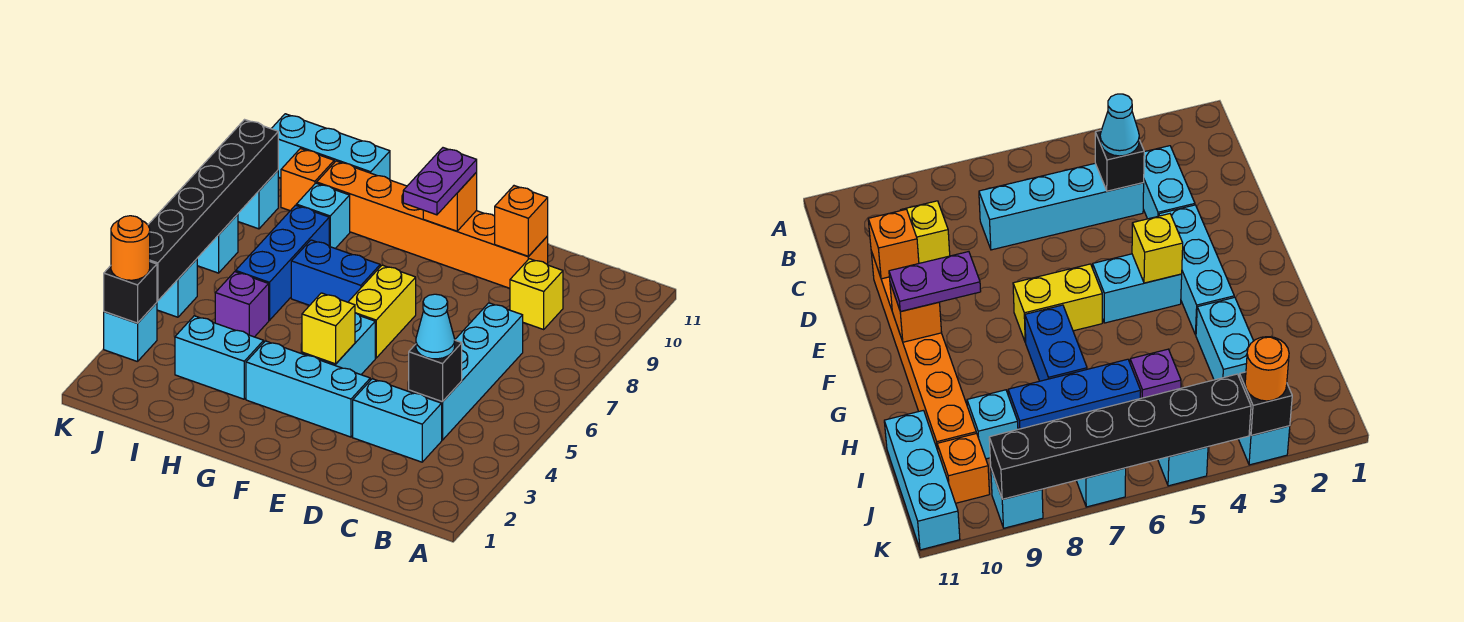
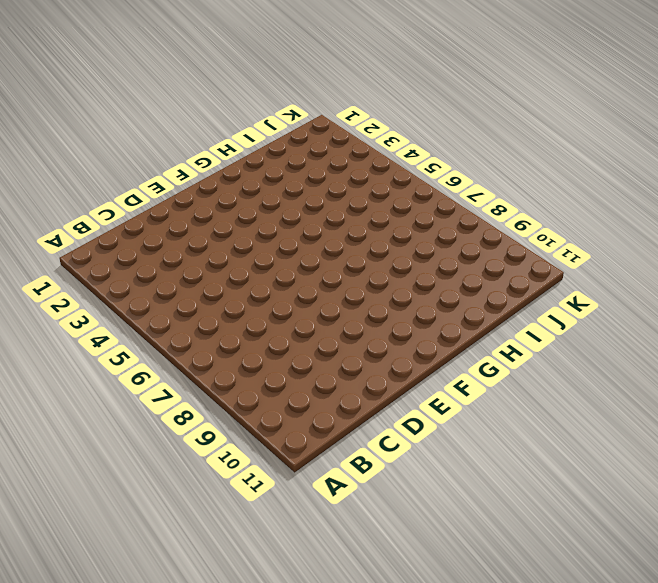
none -> cyan brick C3:D3 level 1
none -> cyan brick C4:C7 level 1
none -> yellow brick C9 level 1

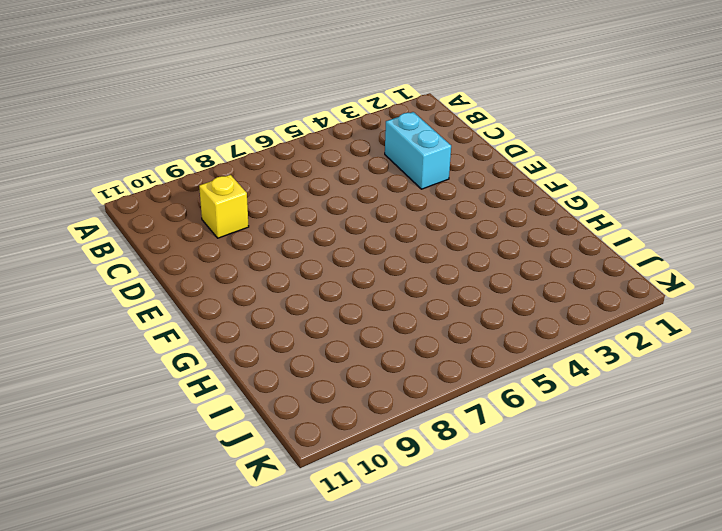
none -> cyan brick C4:C7 level 1
none -> orange brick D10:I10 level 1
none -> cyan brick E3:G3 level 1

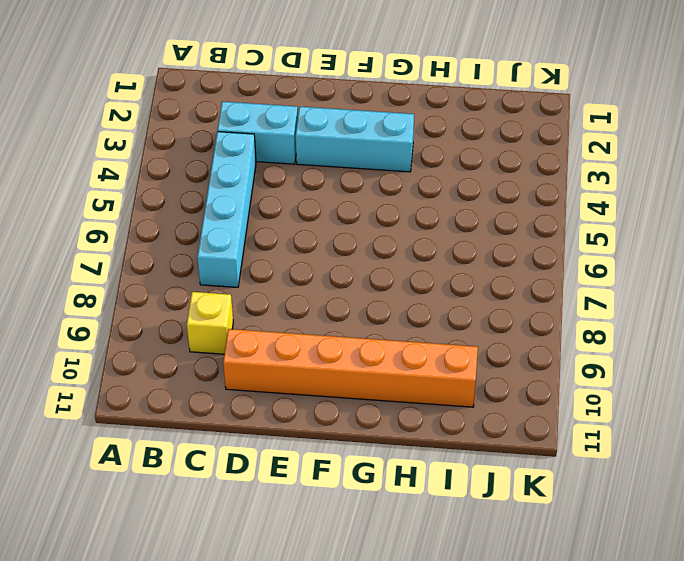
none -> cyan brick F4:F5 level 1
none -> yellow brick F6:F7 level 1
none -> blue brick G7:H7 level 1

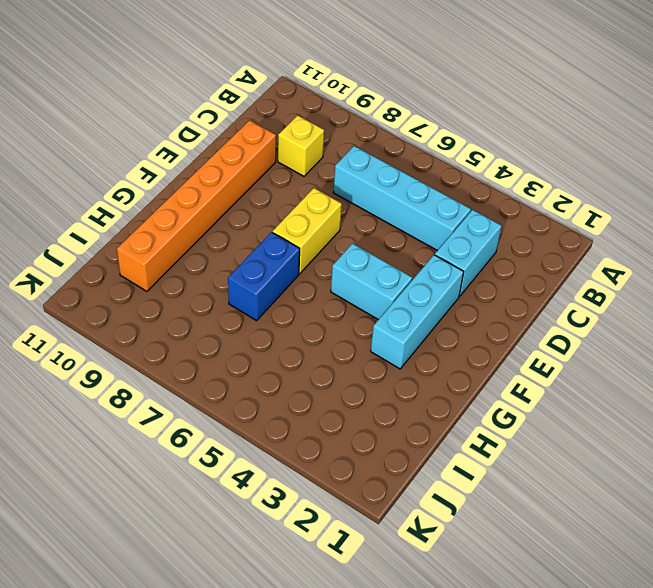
yellow brick E7:F7 level 1 -> yellow brick F6:F7 level 1
none -> cyan brick H3:I3 level 1
none -> purple brick I5 level 1
none -> blue brick I6:I8 level 1

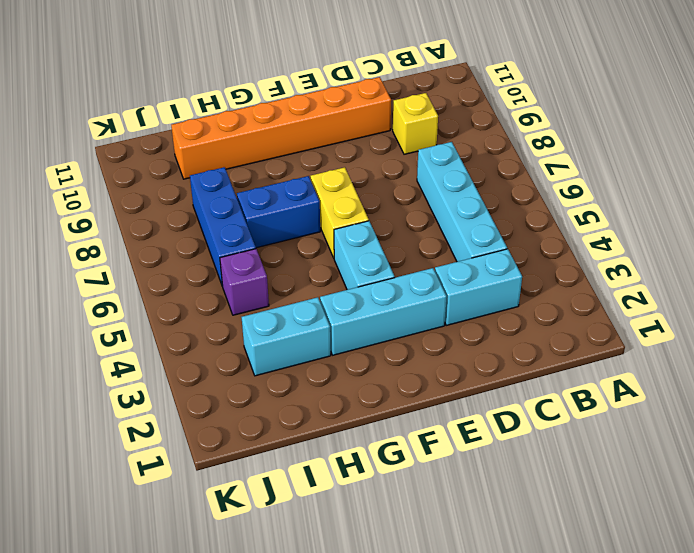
none -> cyan brick I9 level 1
none -> cyan brick I11:K11 level 1
none -> orange brick J10 level 1

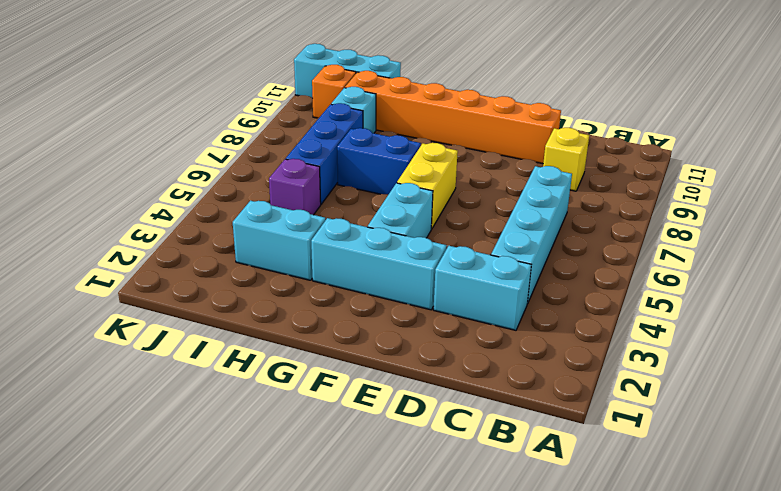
none -> cyan brick K3 level 1
none -> cyan brick K5 level 1
none -> cyan brick K7 level 1

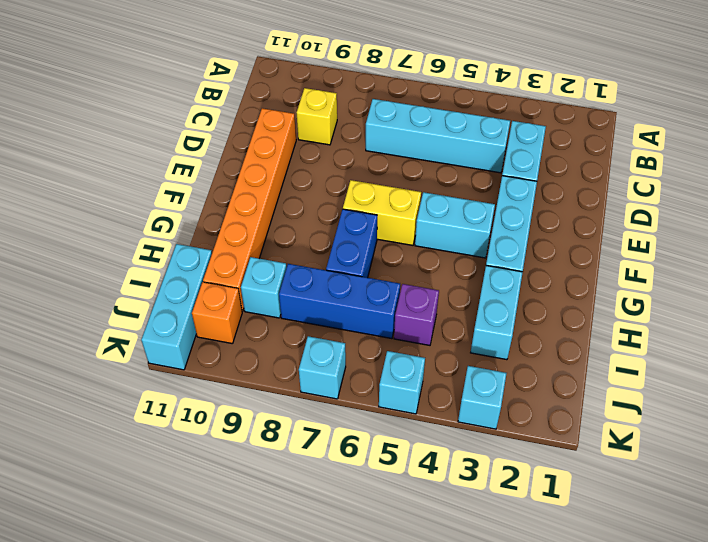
none -> cyan brick K9 level 1
none -> black brick C4 level 2
none -> orange brick D10 level 2

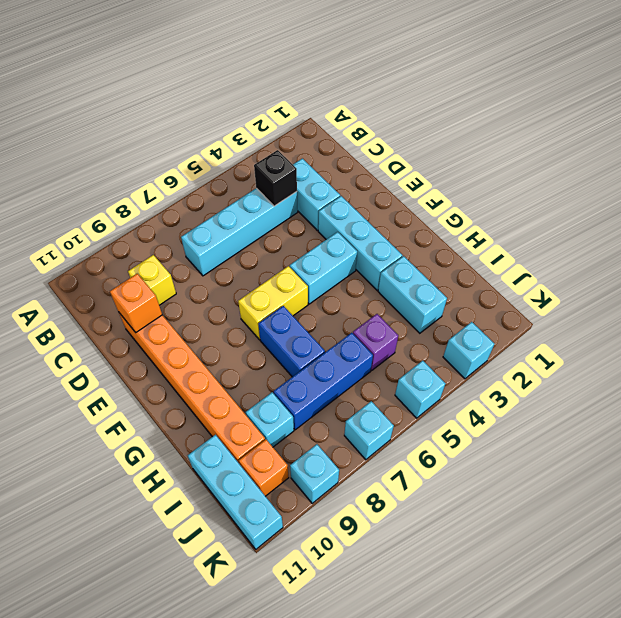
none -> yellow brick F4 level 2
none -> orange brick F10 level 2
none -> black brick K3 level 2

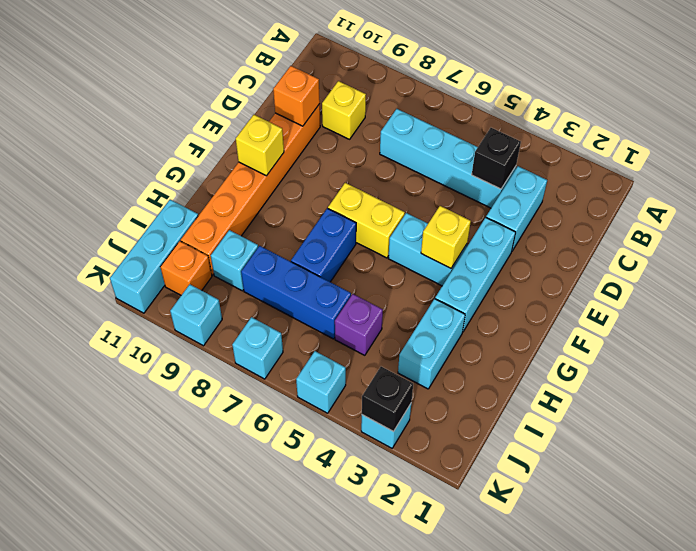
yellow brick F10 level 2 -> orange brick F10 level 2
none -> black brick K4:K9 level 2
none -> cyan cone C4 level 3
none -> purple plate F9:F10 level 3

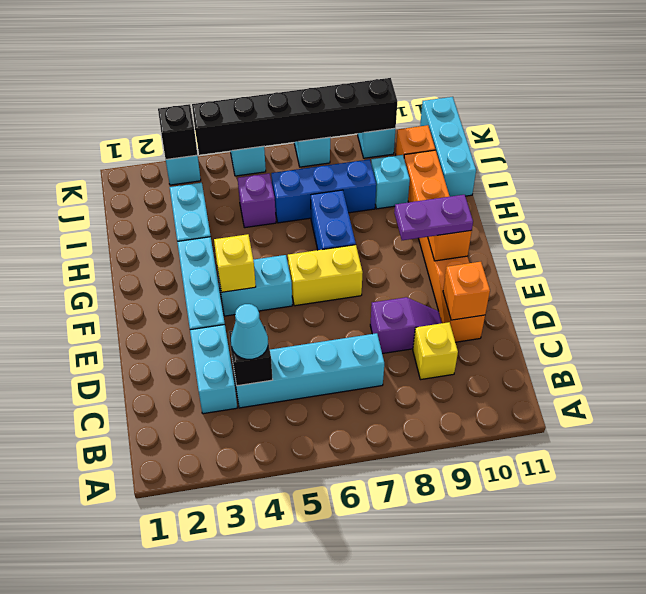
purple slope D8:D9 level 1 top 8 -> none
none -> orange round brick K3 level 3

